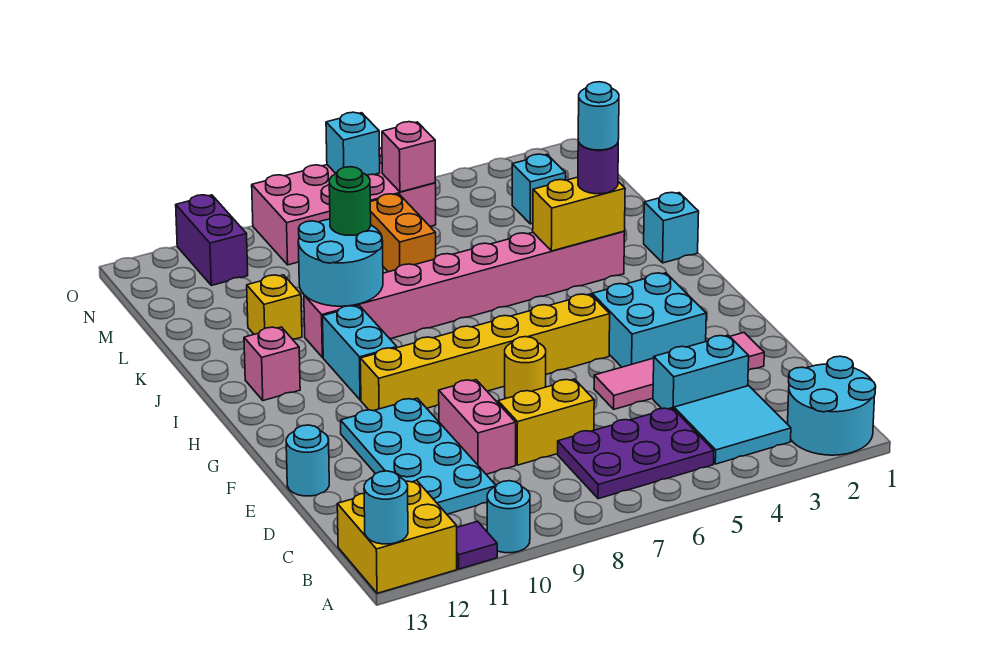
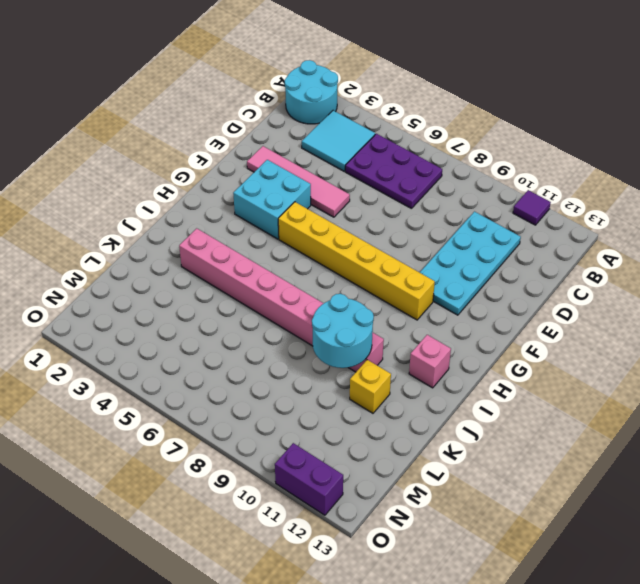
purple brick O11:O12 level 1 -> purple brick N11:O11 level 1
none -> cyan round brick A10 level 1
none -> yellow brick A12:B13 level 1
none -> cyan brick D3:D4 level 1
none -> yellow brick D7:D8 level 1

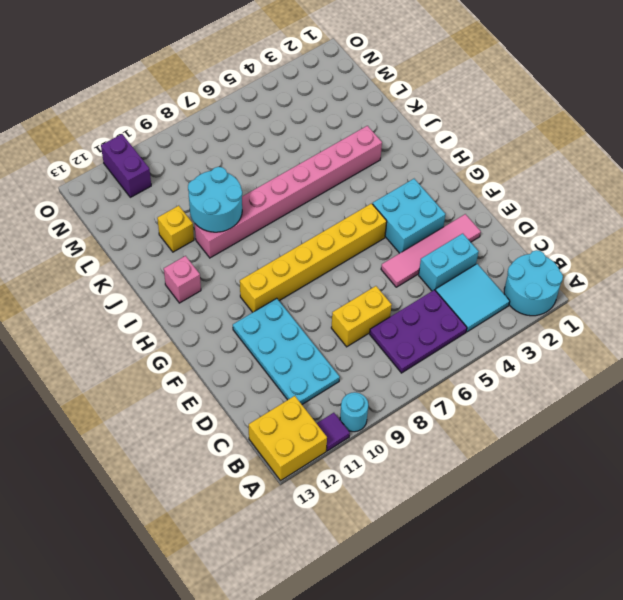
none -> pink brick D9:E9 level 1
none -> cyan round brick E13 level 1
none -> yellow round brick F7 level 1
none -> cyan brick H10:I10 level 1

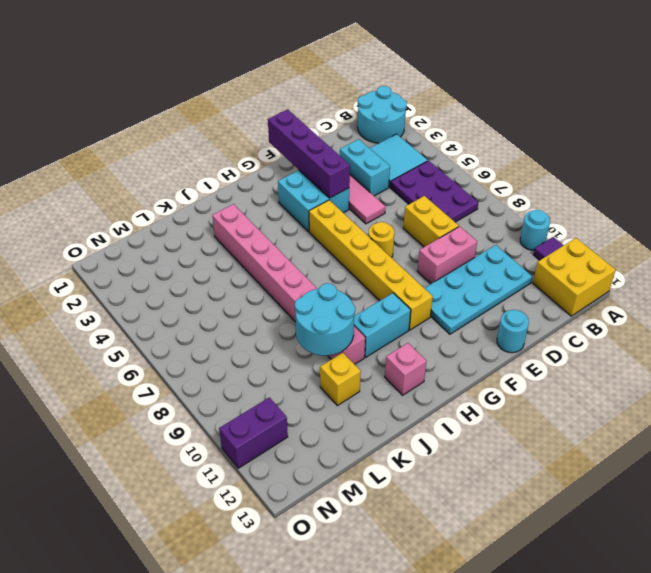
purple brick F1:F4 level 2 -> none
none -> cyan brick J1 level 1
none -> orange brick L7:M7 level 1
none -> cyan brick M3 level 1
none -> pink brick N6:O9 level 1

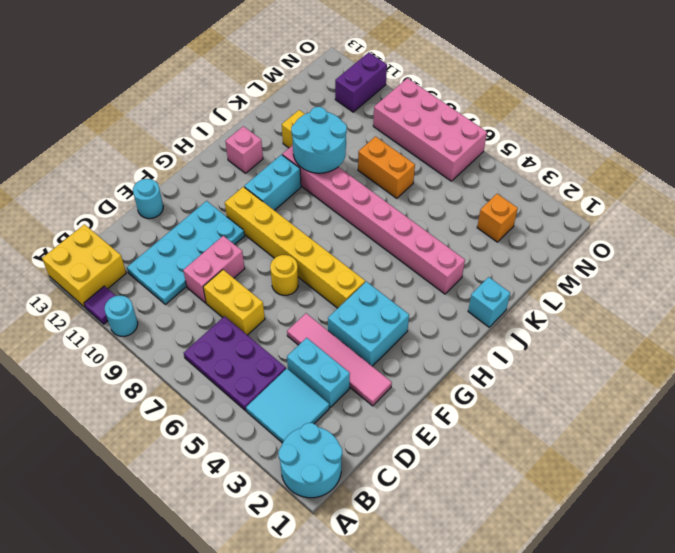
orange brick L7:L8 level 1 -> orange brick L7:M7 level 1
orange brick M3 level 1 -> cyan brick M3 level 1
none -> cyan round brick A13 level 2
none -> yellow brick J3:J4 level 2
none -> pink brick N6 level 2
none -> cyan brick O7 level 2

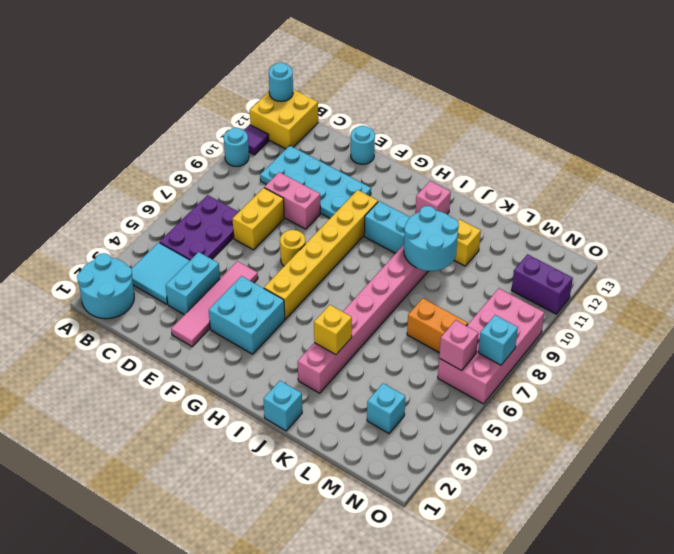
yellow brick J4 level 2 -> yellow brick J3:J4 level 2
none -> purple round brick J3 level 3
none -> green round brick K9 level 3
none -> cyan round brick J3 level 4

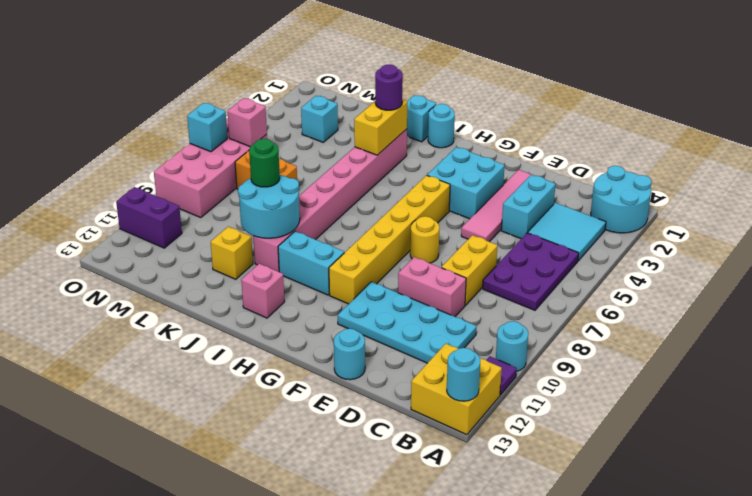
cyan round brick I1 level 1 -> cyan round brick J3 level 4

